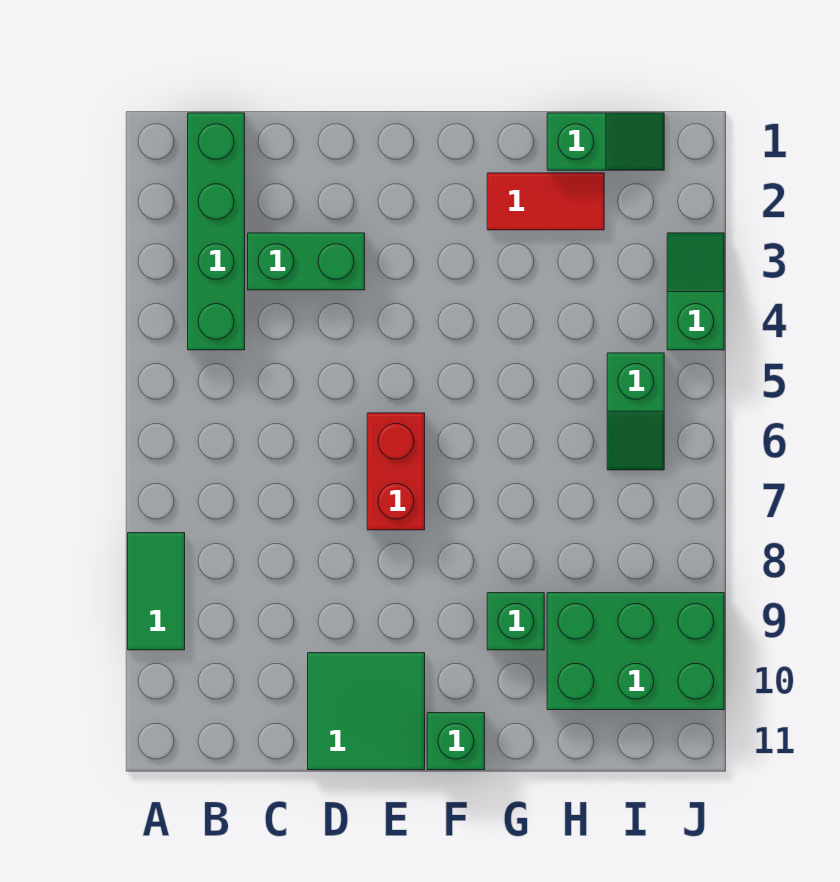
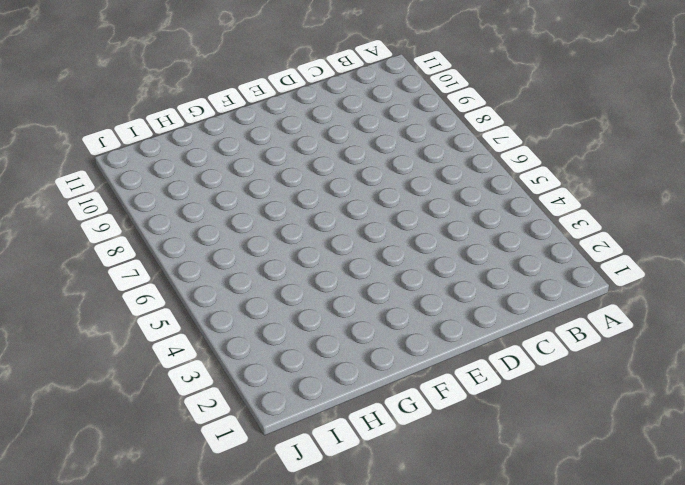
none -> green tile A8:A9 level 1
none -> green brick B1:B4 level 1
none -> green brick C3:D3 level 1

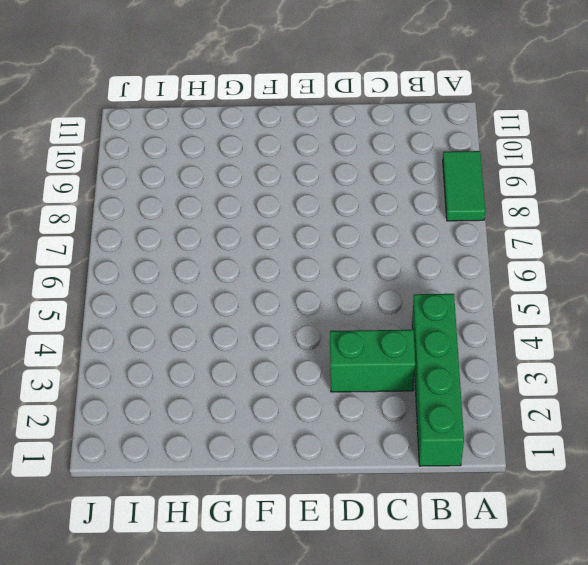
none -> green tile D10:E11 level 1
none -> red brick E6:E7 level 1
none -> green brick F11 level 1

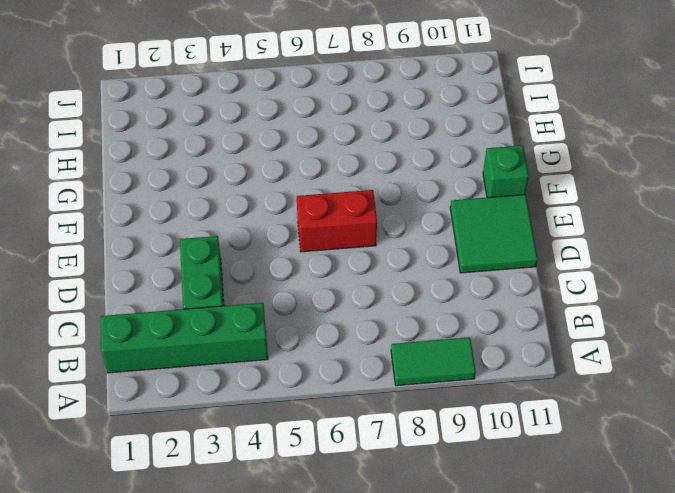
none -> red tile G2:H2 level 1
none -> green brick G9 level 1
none -> green slope H1:I1 level 1 top H

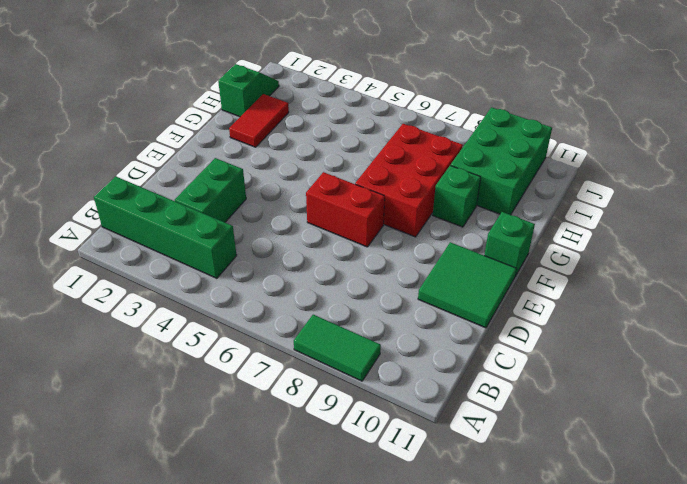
red brick F7:H8 level 1 -> none
none -> green slope I5:I6 level 1 top 5
none -> green slope J3:J4 level 1 top 4

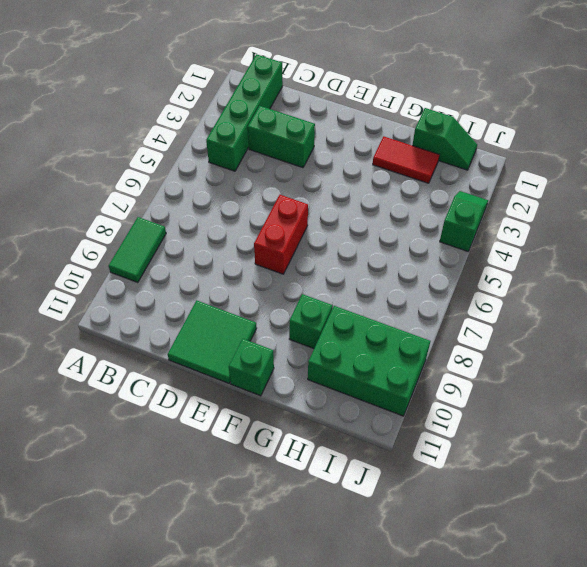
none -> green slope I5:I6 level 1 top 5

